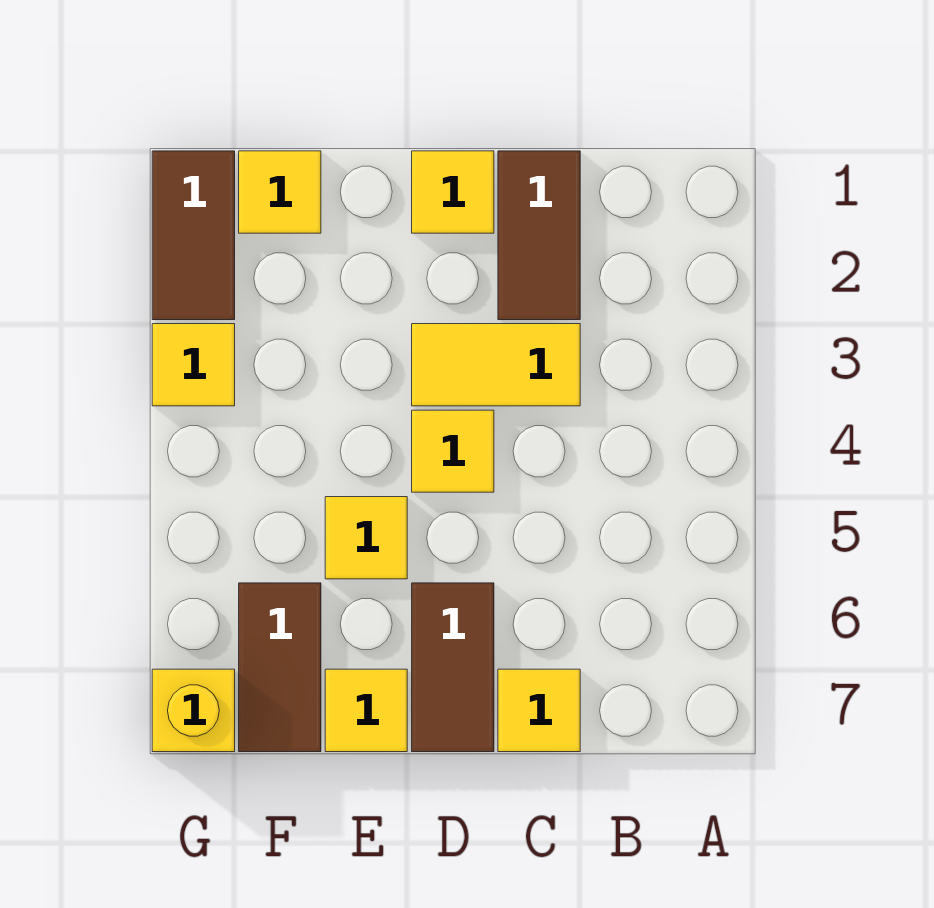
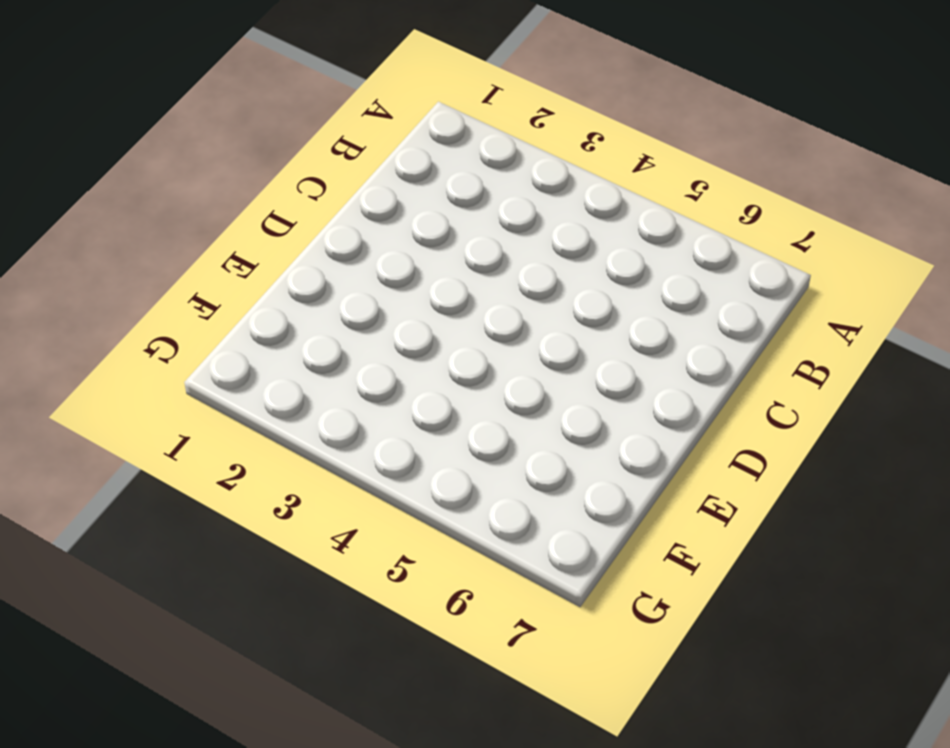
none -> brown tile C1:C2 level 1
none -> yellow tile C3:D3 level 1
none -> yellow tile C7 level 1

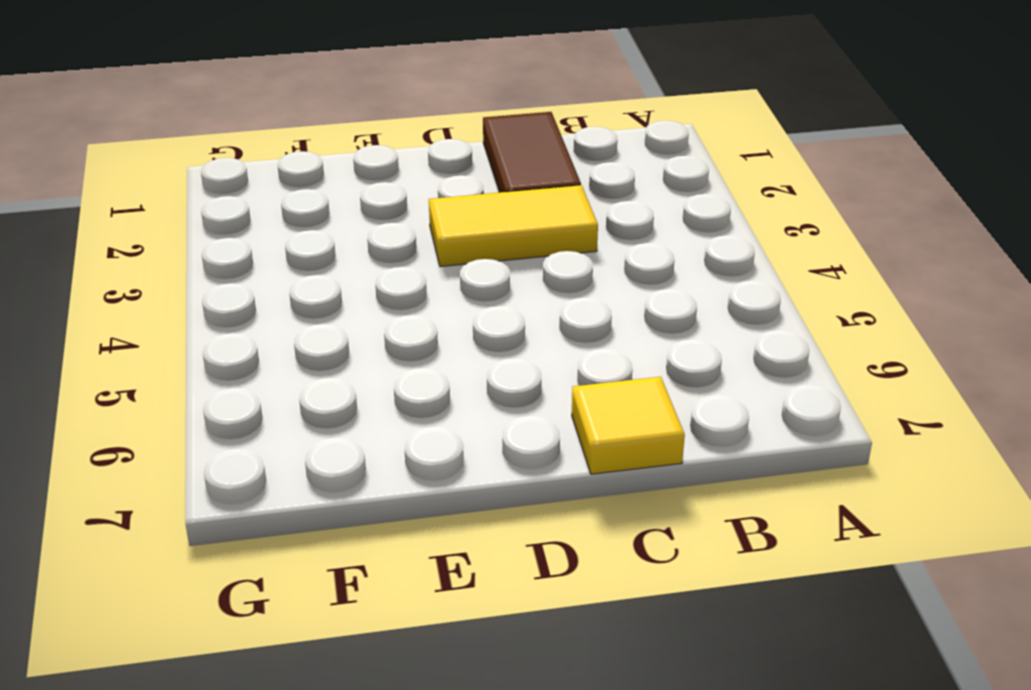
none -> yellow tile D1 level 1
none -> yellow tile D4 level 1
none -> brown tile D6:D7 level 1

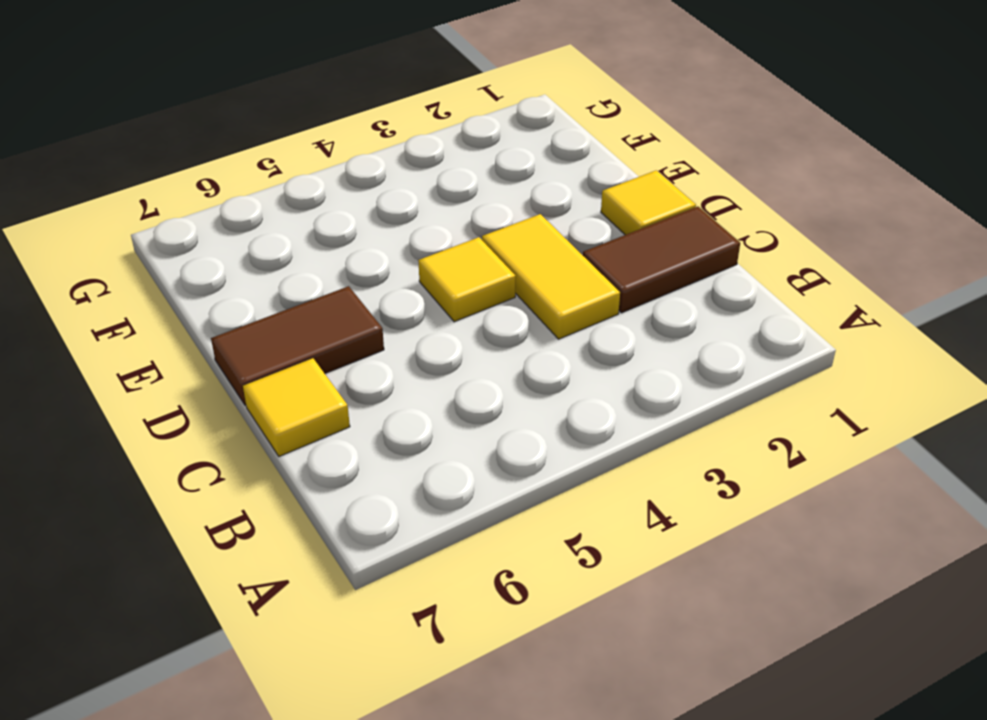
none -> yellow tile E5 level 1
none -> yellow tile E7 level 1
none -> yellow tile F1 level 1

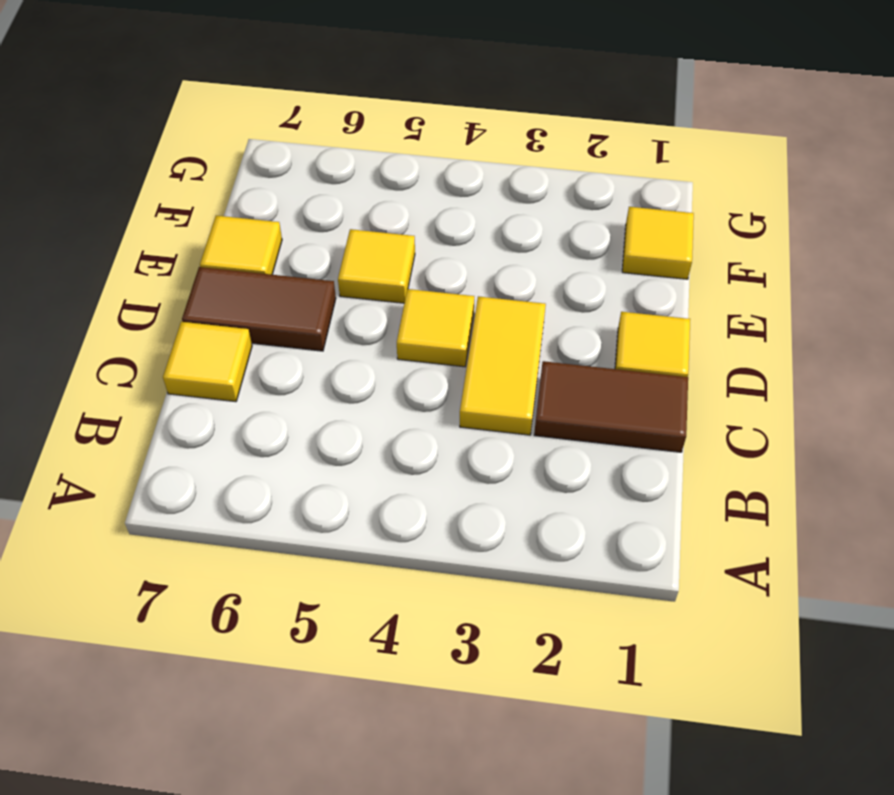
none -> brown tile F6:F7 level 1
none -> brown tile G1:G2 level 1
none -> yellow tile G3 level 1

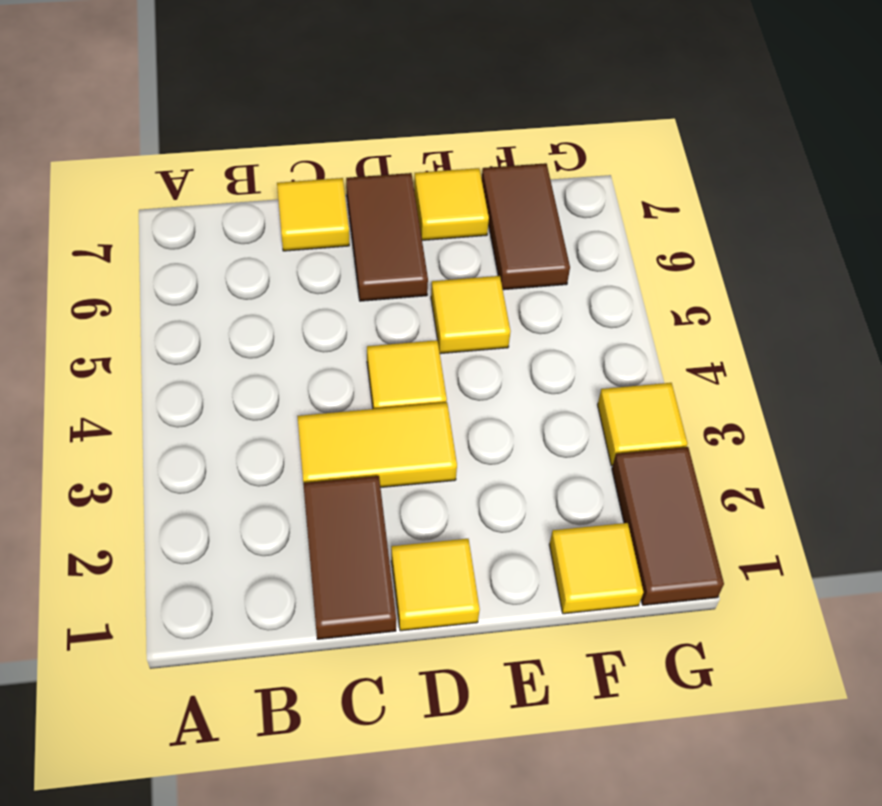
none -> yellow brick G7 level 1

